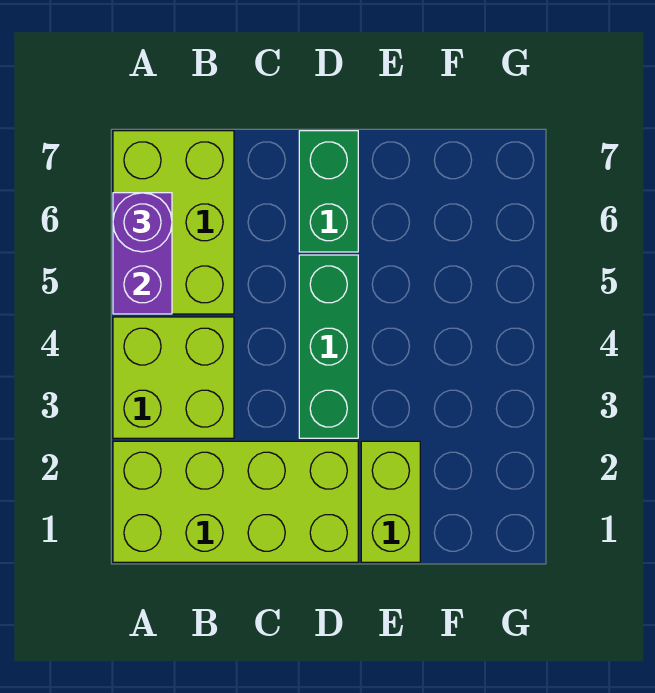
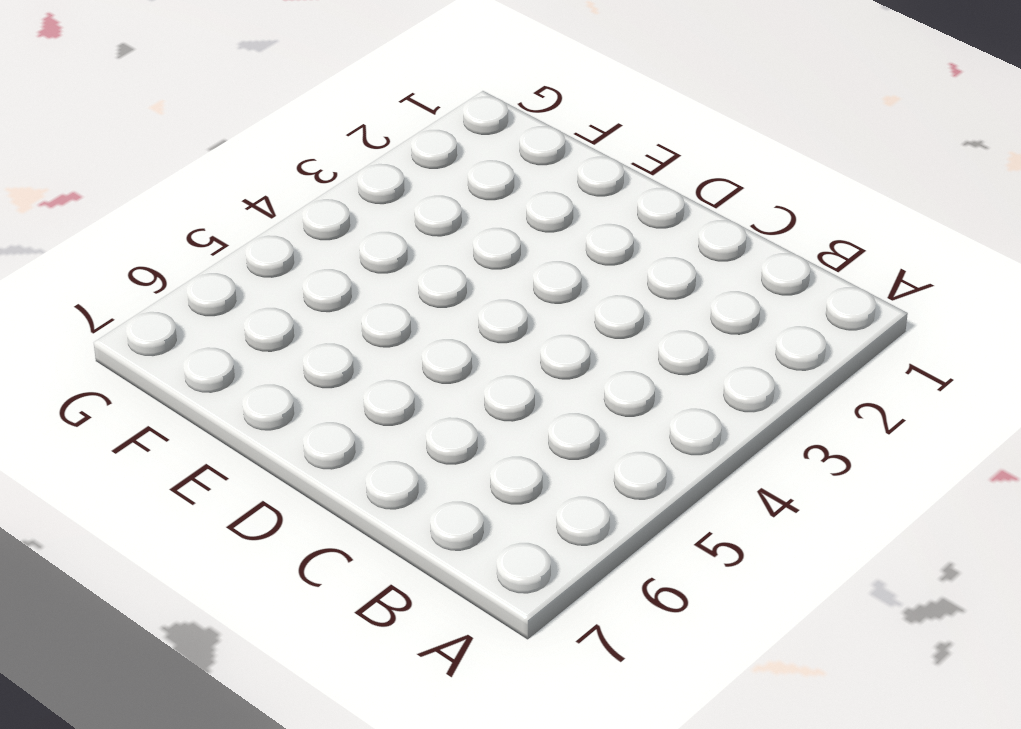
none -> lime brick A1:D2 level 1
none -> lime brick A3:B4 level 1

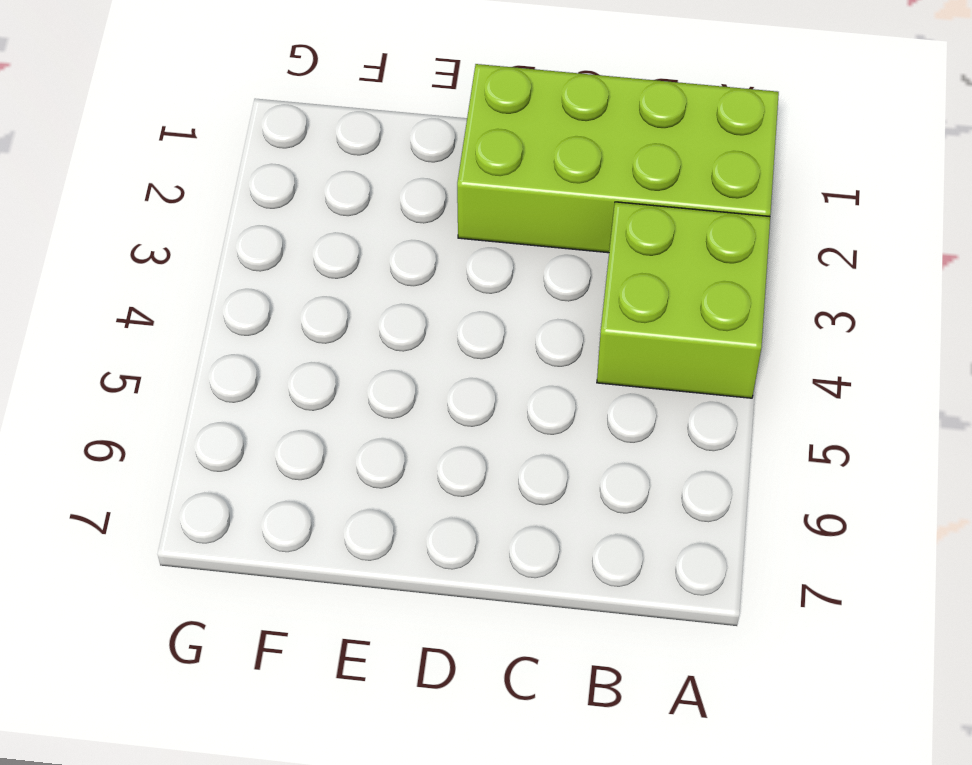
none -> lime brick A5:B7 level 1
none -> green brick D3:D5 level 1

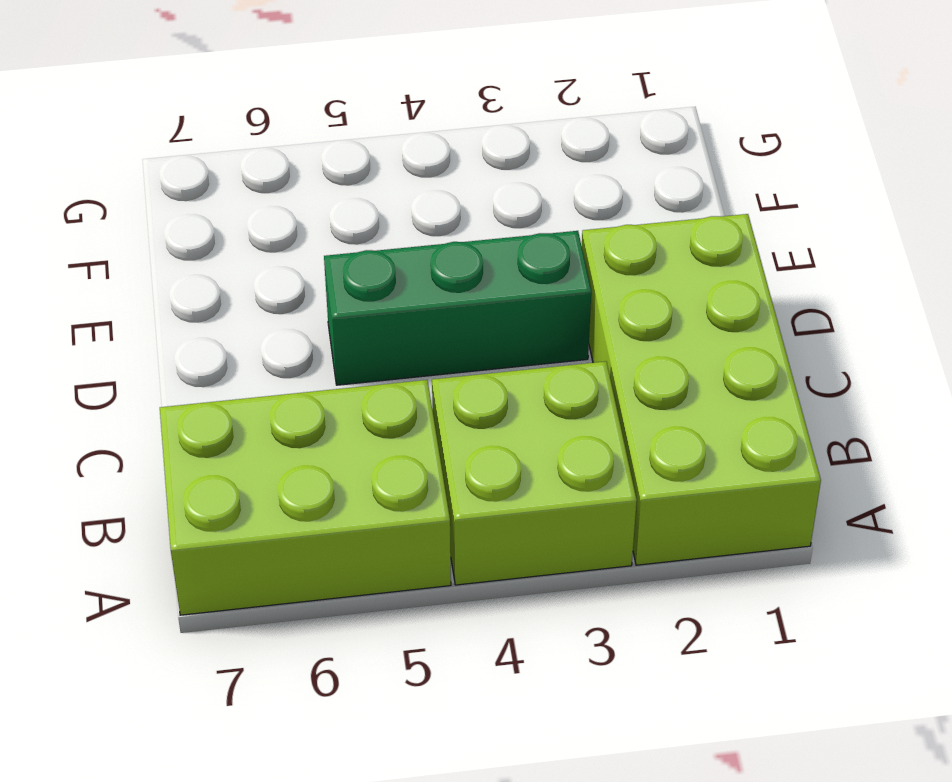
none -> green brick D6:D7 level 1
none -> lime brick E1:E2 level 1

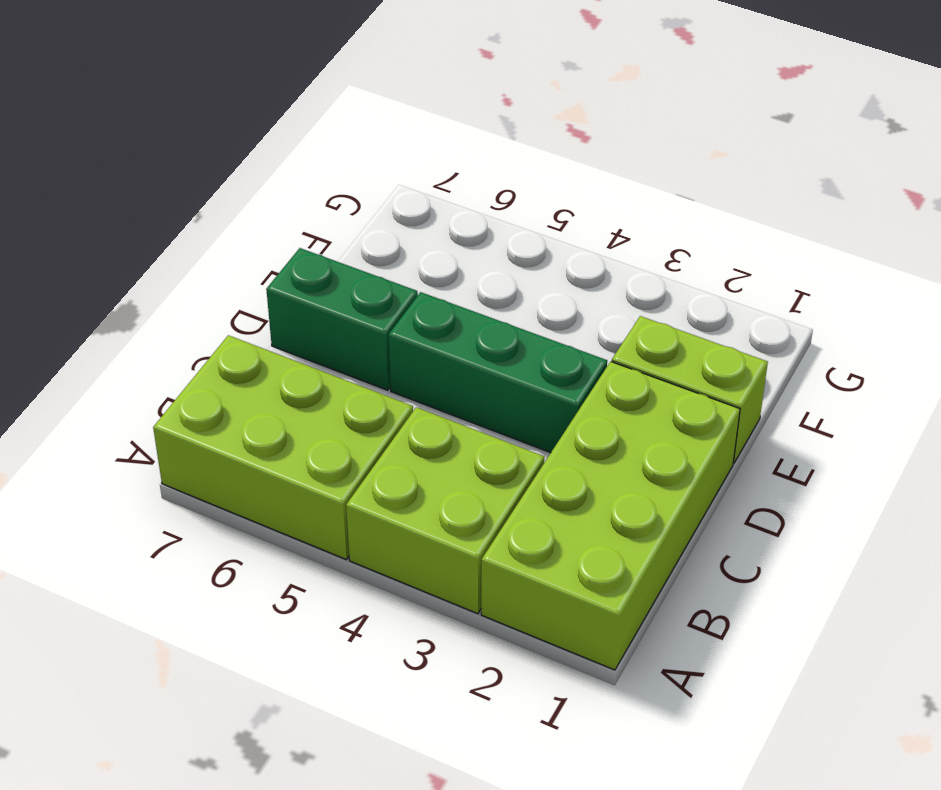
none -> purple brick A5:A6 level 2
none -> purple round brick A6 level 3

